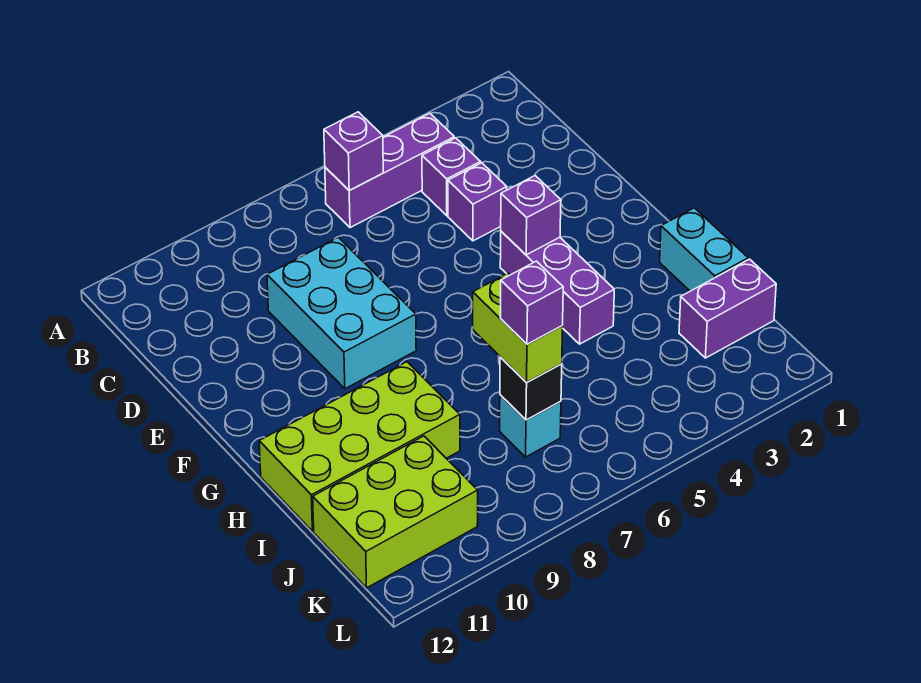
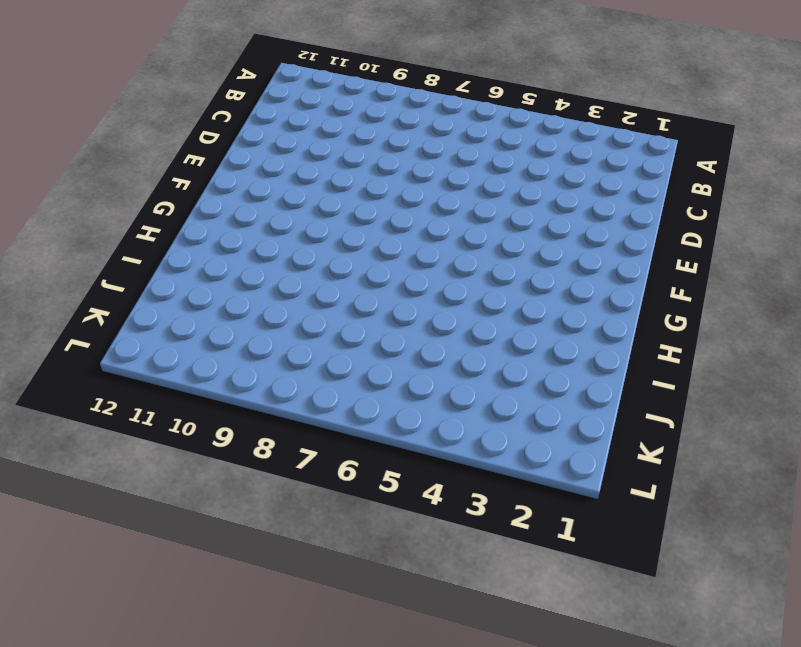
none -> purple brick B4:B6 level 1
none -> purple brick C4 level 1
none -> purple brick D4 level 1

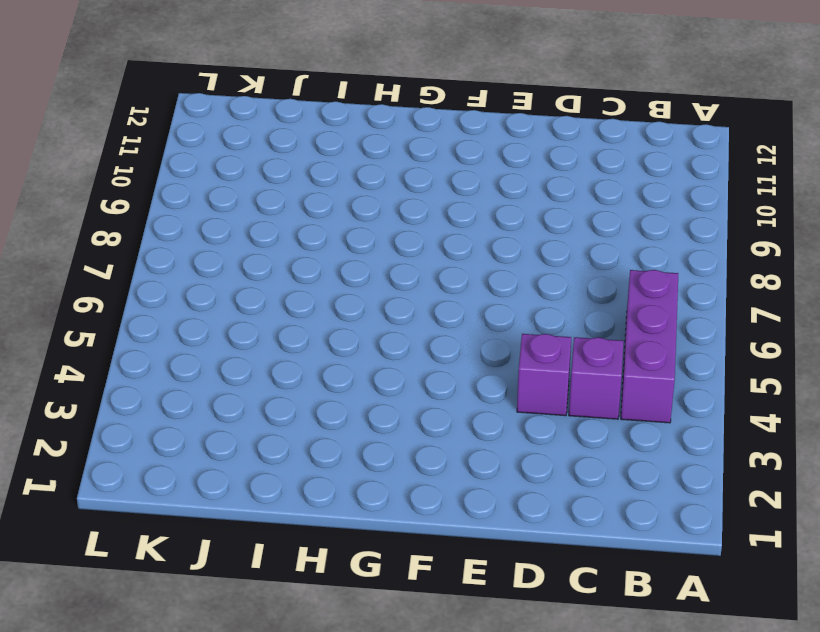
none -> cyan brick D8:F9 level 1
none -> purple brick F4:H4 level 1
none -> cyan brick H1:I1 level 1

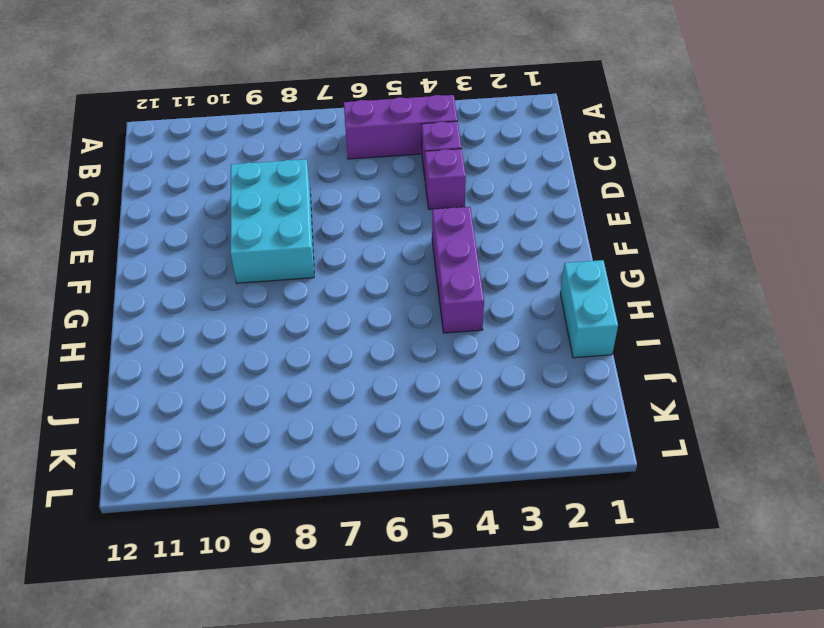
none -> lime brick H9:I12 level 1
none -> purple brick J1:J2 level 1
none -> cyan brick J7 level 1

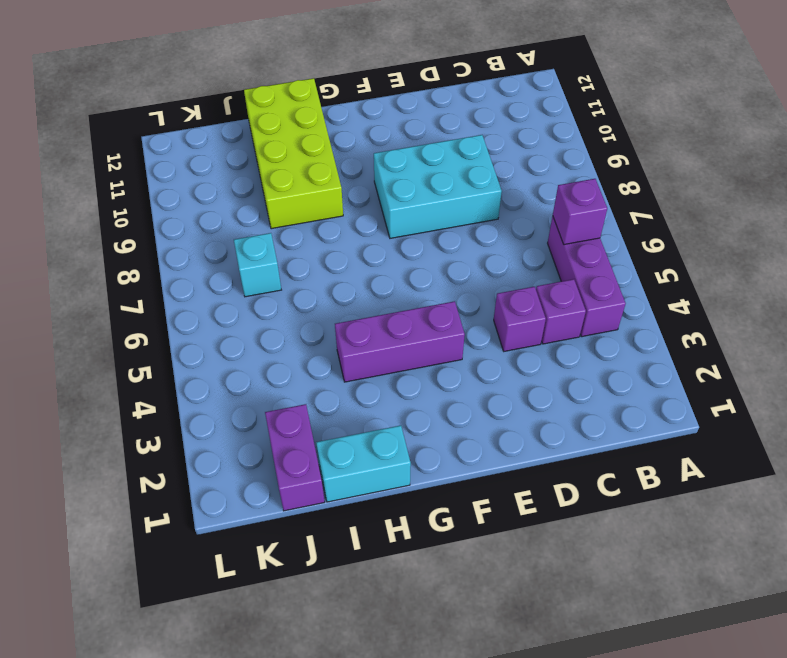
none -> lime brick J10:K12 level 1
none -> purple brick F4 level 2
none -> black brick J7 level 2

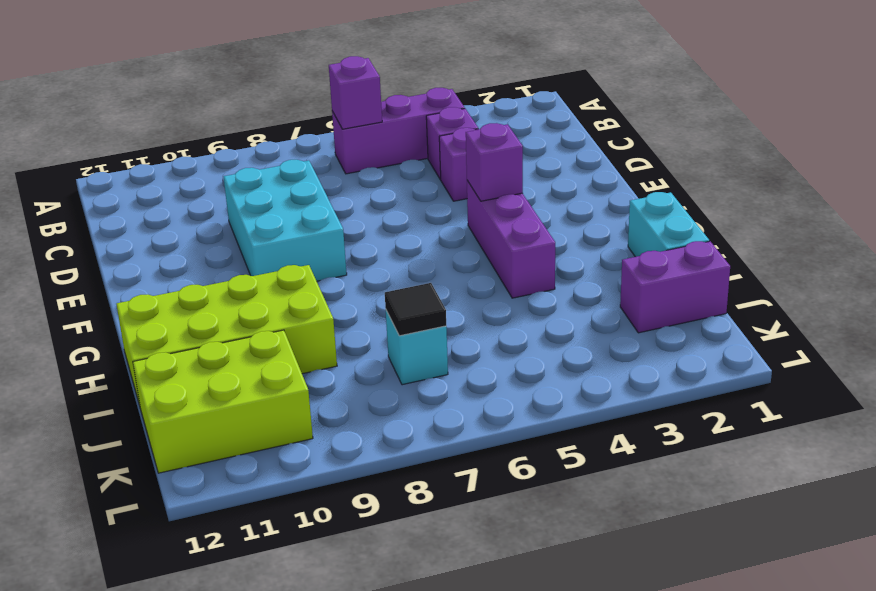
black tile J7 level 2 -> black brick J7 level 2
none -> lime brick I7:J7 level 3
none -> purple brick J7 level 4

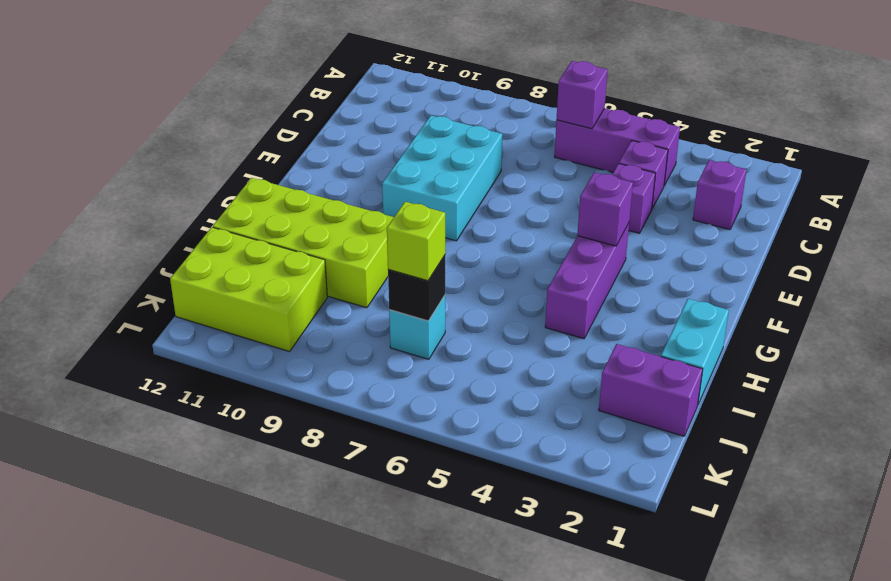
purple brick C2 level 1 -> purple brick J7 level 4
lime brick J7 level 3 -> lime brick I7:J7 level 3

